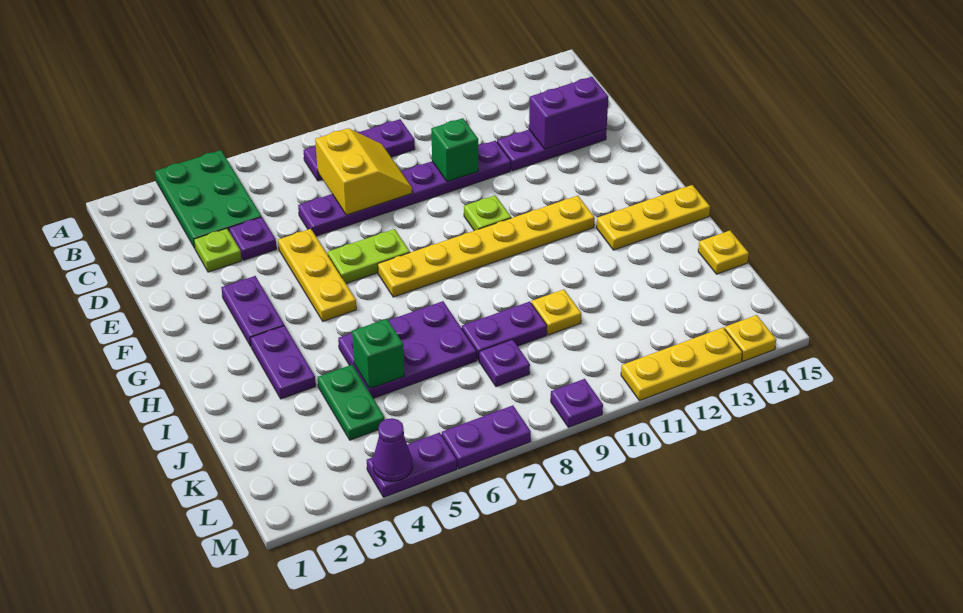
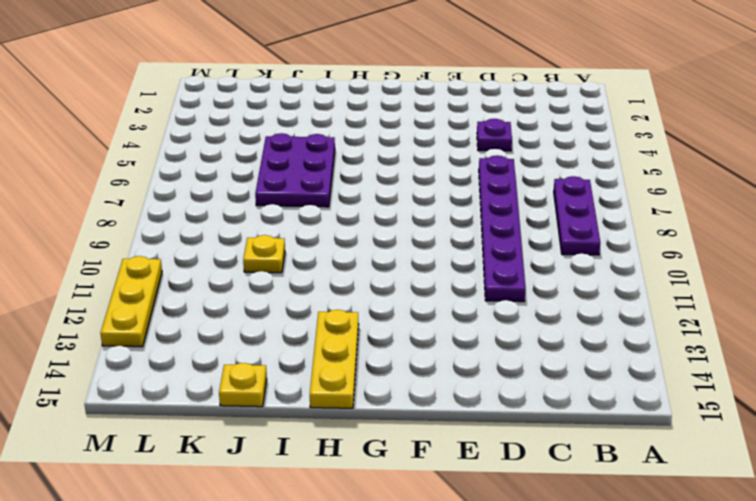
none -> green plate A3:C4 level 1
none -> lime plate D3 level 1
none -> purple plate D12:D14 level 1

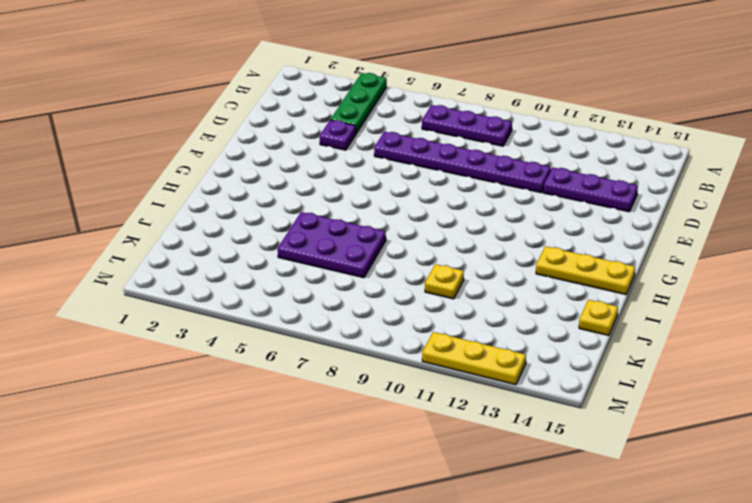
green plate A4:C4 level 1 -> green plate A3:C4 level 1
none -> lime plate D3 level 1
none -> yellow plate E5:G5 level 1
none -> purple plate F3:G3 level 1

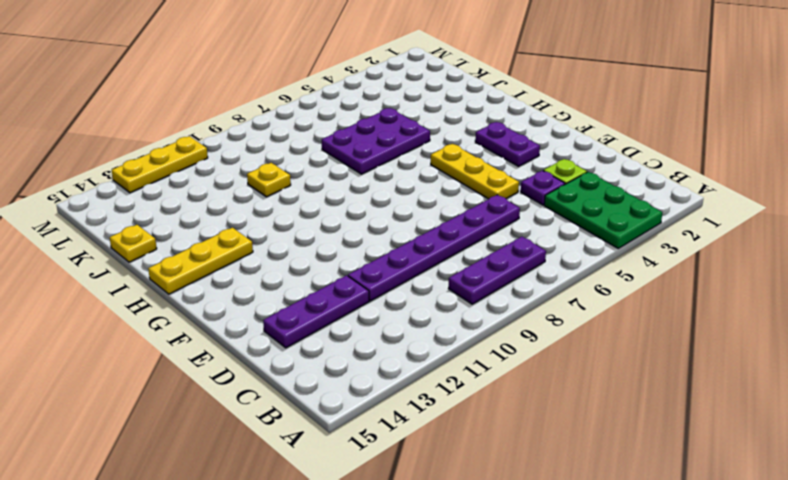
none -> lime plate F6:F7 level 1
none -> lime plate F10 level 1
none -> yellow plate G7:G12 level 1

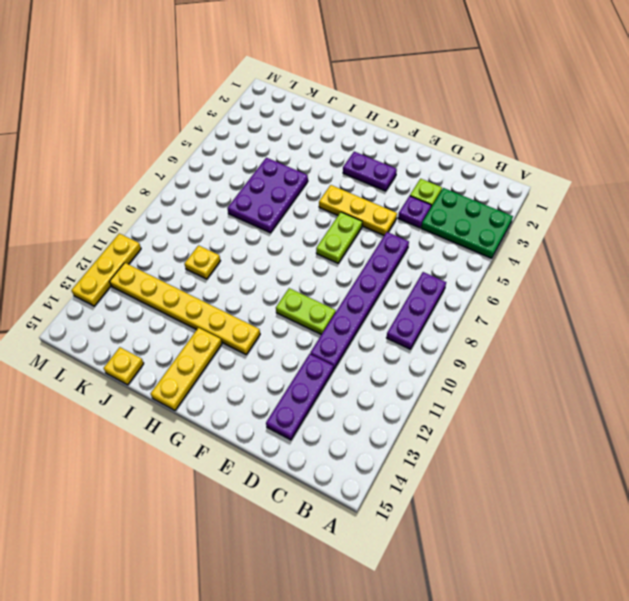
lime plate E10:F10 level 1 -> lime plate F10 level 1
yellow plate G12:L12 level 1 -> yellow plate G7:G12 level 1
none -> purple plate H3:I3 level 1
none -> green plate J4:K4 level 1
none -> purple plate J8:J9 level 1

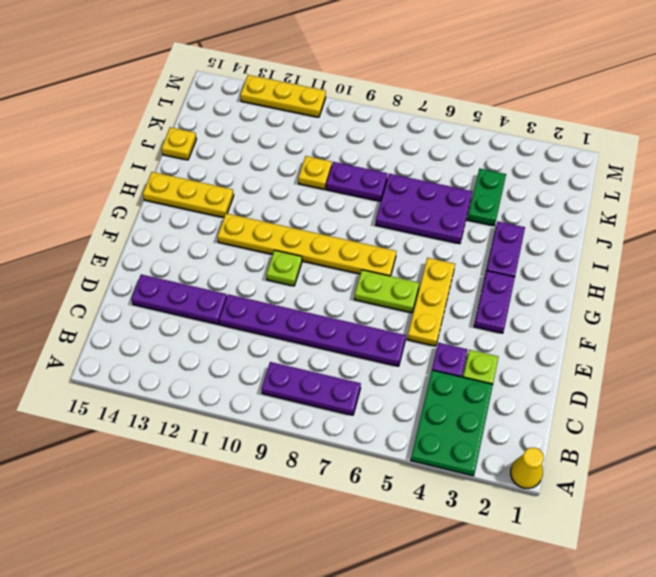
yellow cone A1 level 1 -> none
none -> purple plate K8 level 1
none -> purple plate M4:M5 level 1
none -> purple plate M6:M7 level 1

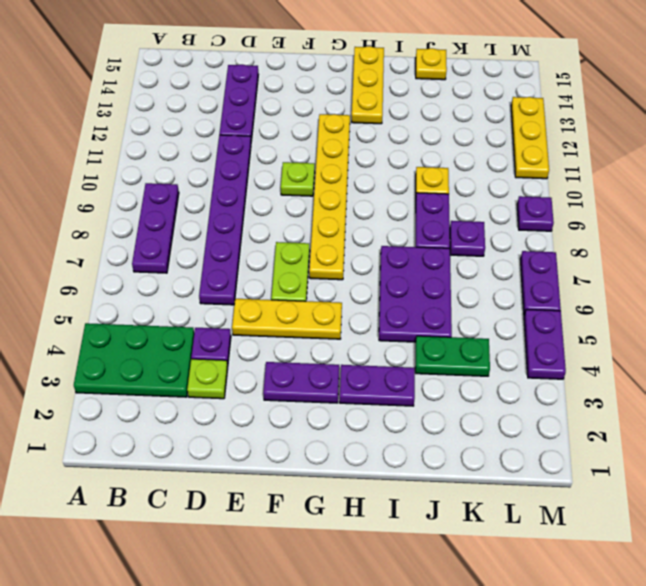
none -> yellow plate M14 level 1
none -> yellow slope C7:D8 level 2 top 7
none -> green brick D10 level 2

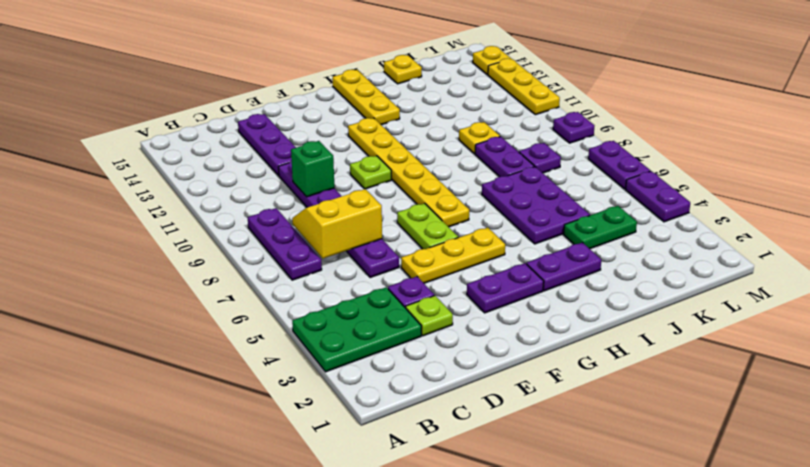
none -> purple brick D13:D14 level 2
none -> green brick J5 level 2
none -> purple cone M4 level 2

